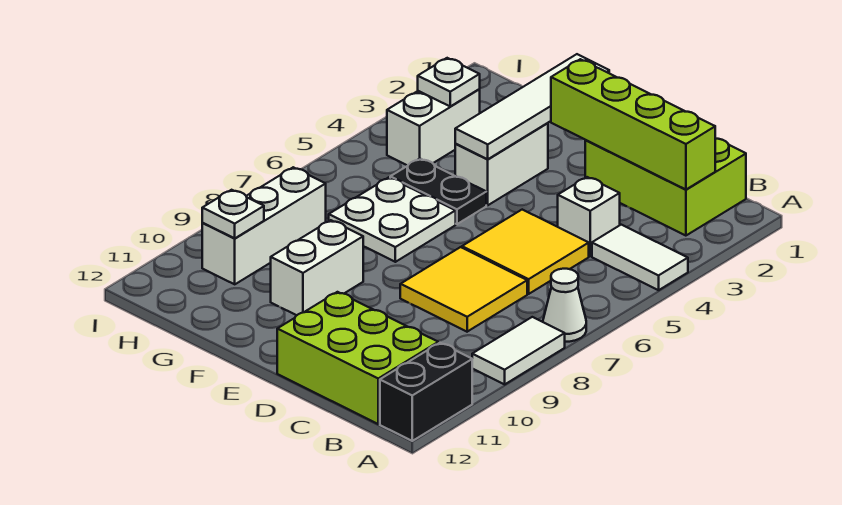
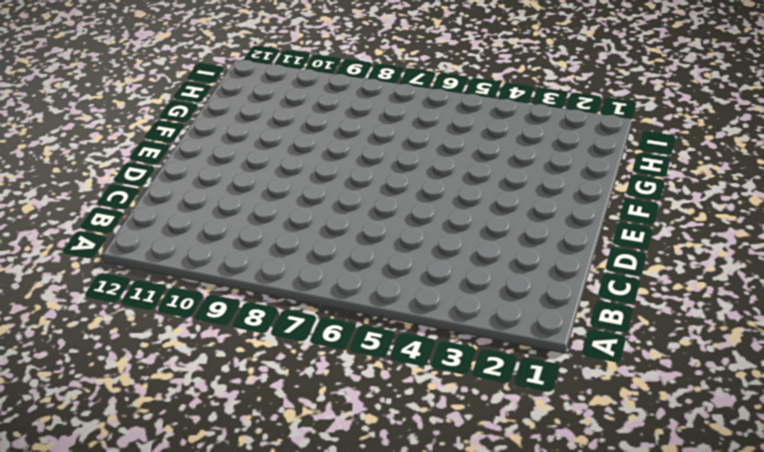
none -> white tile A4:B4 level 1
none -> white cone A7 level 1
none -> white tile A8:A9 level 1

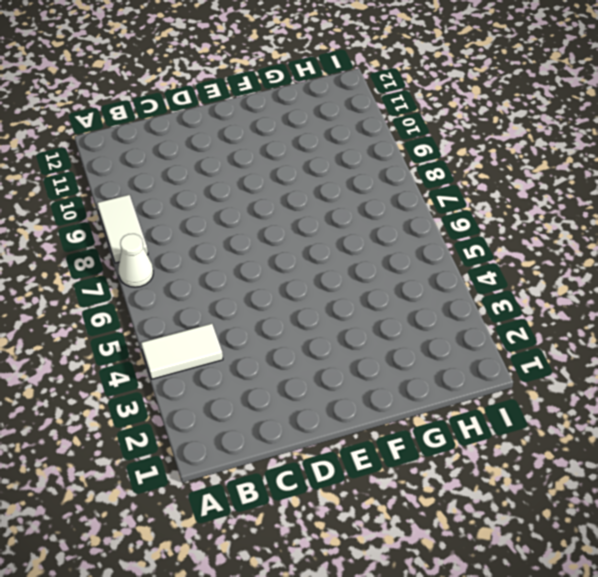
none -> black brick A11:A12 level 1
none -> lime brick B1:D2 level 1
none -> lime brick B11:D12 level 1

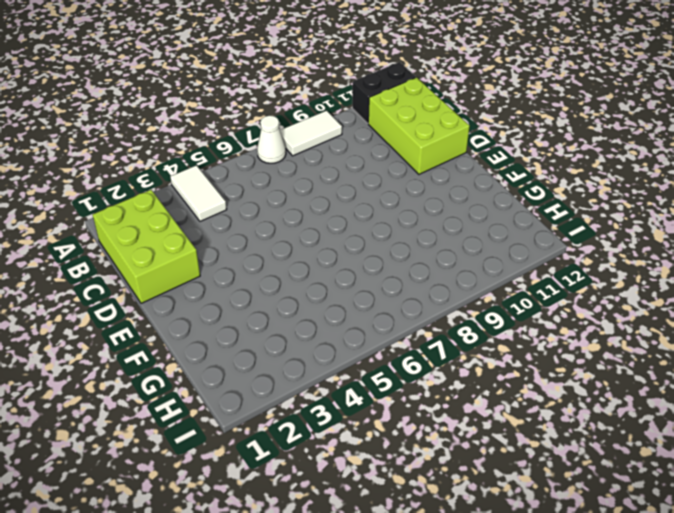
none -> white brick C4 level 1
none -> yellow tile C5:D6 level 1
none -> yellow tile C7:D8 level 1

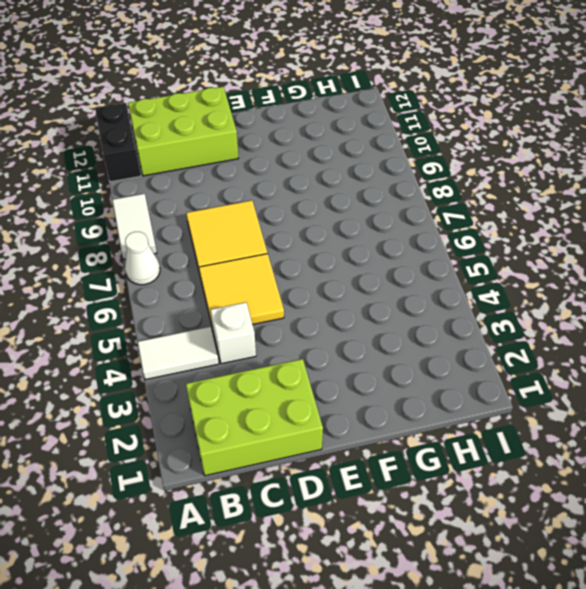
none -> white brick F3:F4 level 1
none -> black plate F5:G5 level 1
none -> white plate F6:G7 level 1

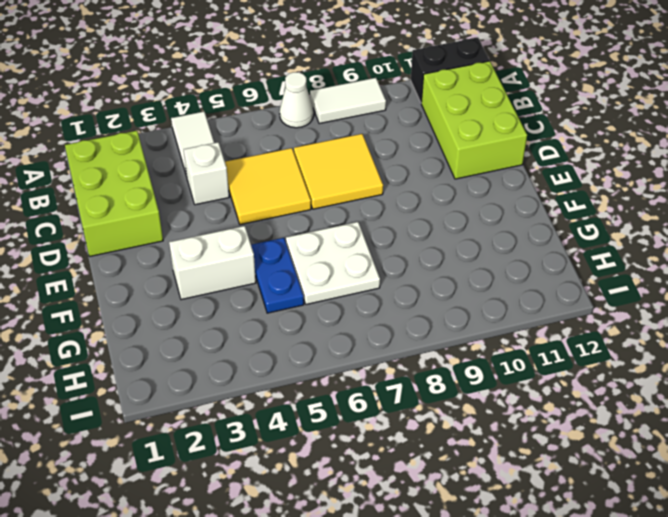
blue plate F5:G5 level 1 -> black plate F5:G5 level 1
none -> white brick F9:F10 level 1
none -> white brick H3:H4 level 1
none -> white brick H8:H10 level 1

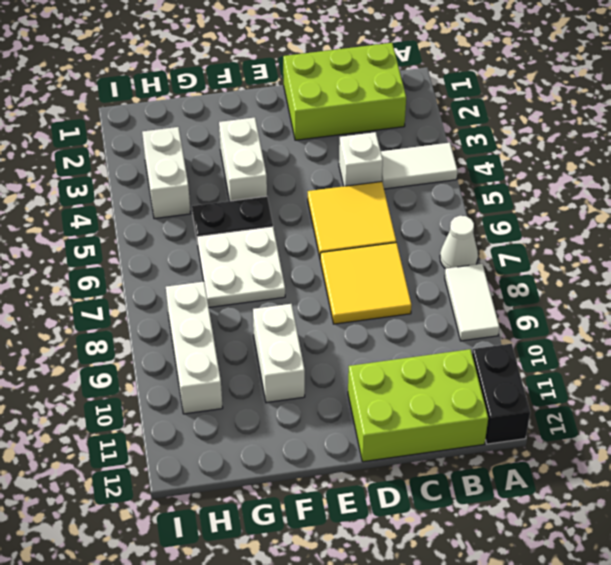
none -> lime brick B2:E2 level 2
none -> white tile F1:F4 level 2
none -> white plate H3 level 2

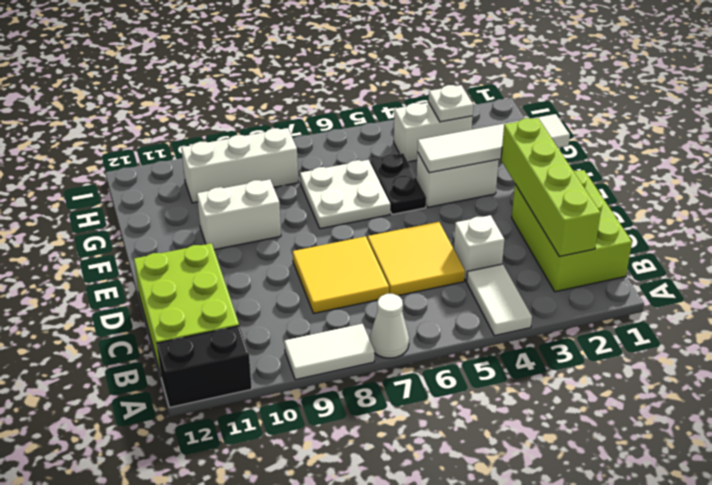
none -> white plate H10 level 2

